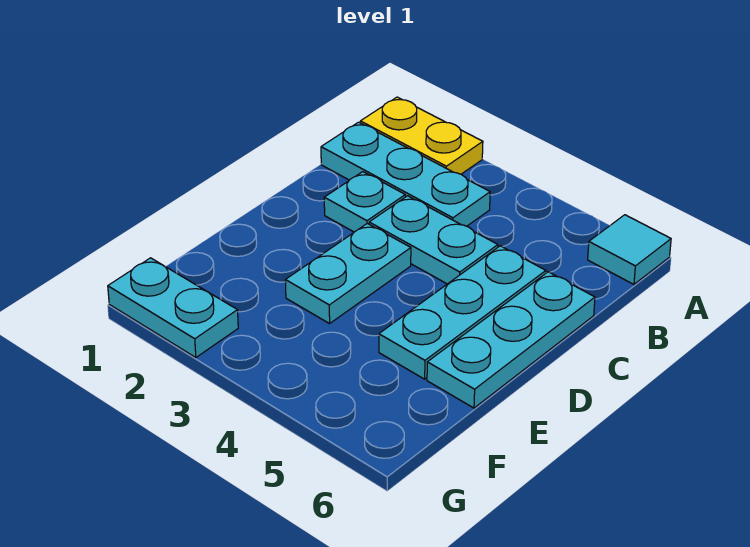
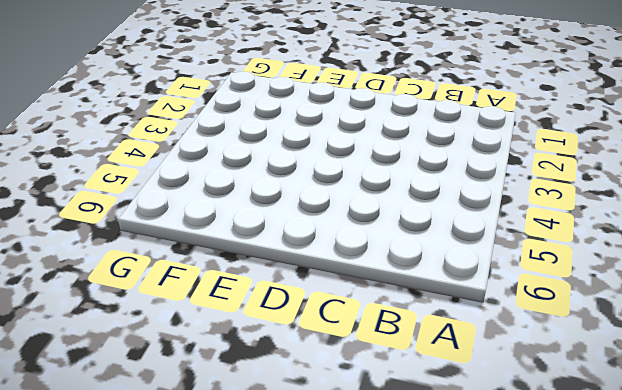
none -> yellow plate A1:A2 level 1
none -> cyan tile A6 level 1

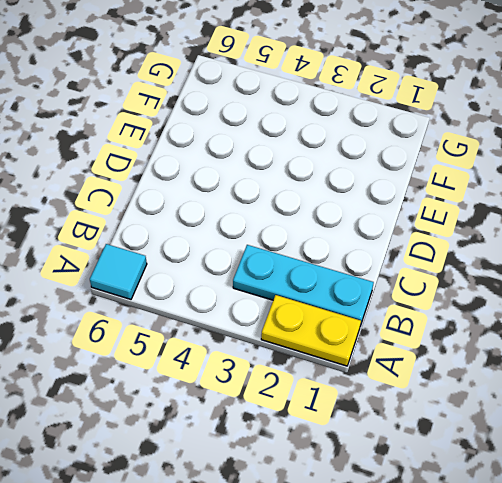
none -> cyan plate C2 level 1
none -> cyan plate C3:C4 level 1

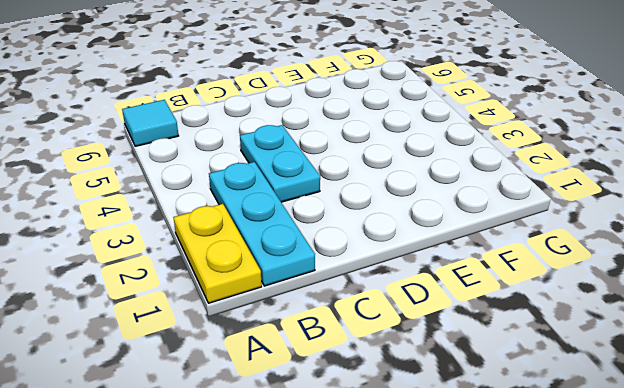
none -> cyan plate C2 level 1
none -> cyan plate C5:E5 level 1

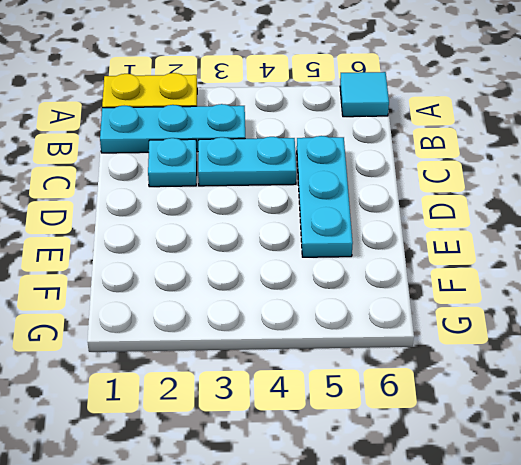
none -> cyan plate C6:E6 level 1
none -> cyan plate D3:E3 level 1

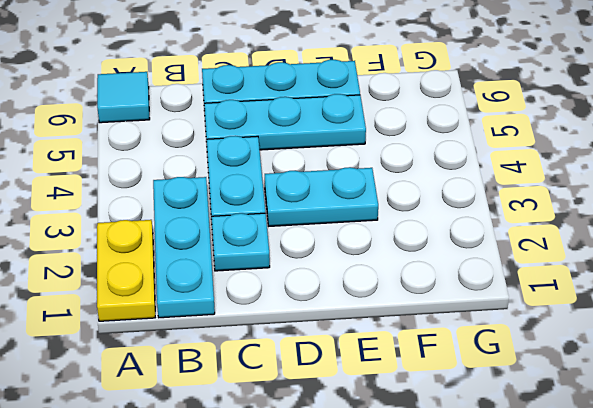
none -> cyan plate G1:G2 level 1

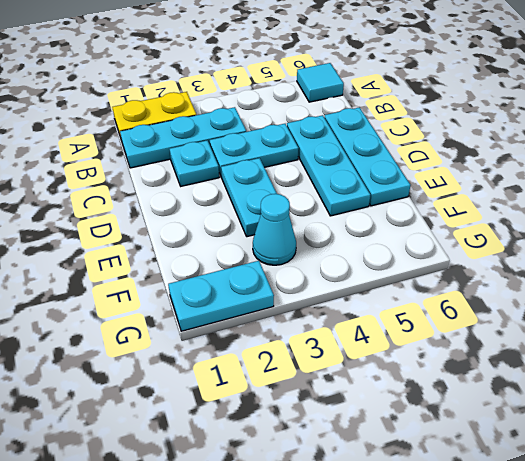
cyan cone F3 level 1 -> none

